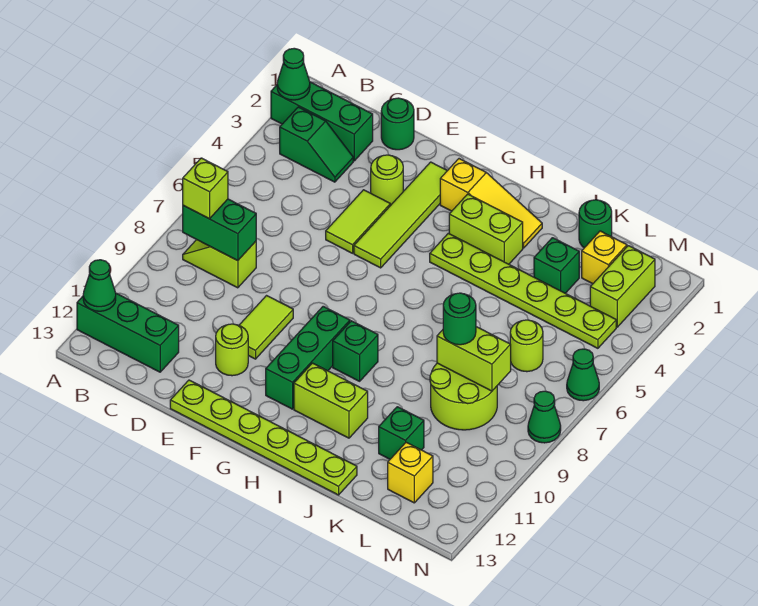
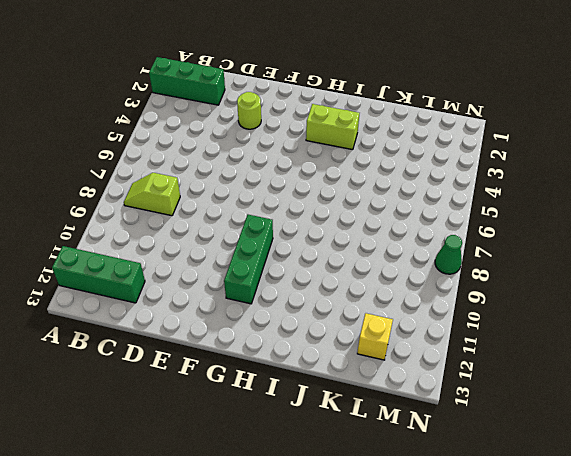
none -> green slope B3:C3 level 1 top B
none -> green round brick D1 level 1
none -> lime tile E4:E5 level 1
none -> lime tile E9:E10 level 1

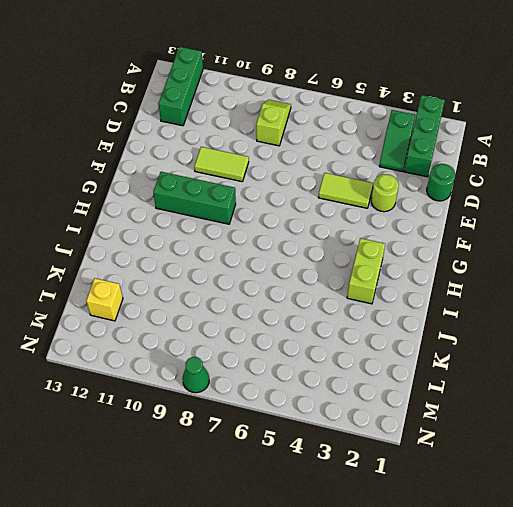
none -> lime round brick E11 level 1
none -> lime plate E13:J13 level 1
none -> lime tile F2:F5 level 1
none -> yellow slope G2:I2 level 1 top G

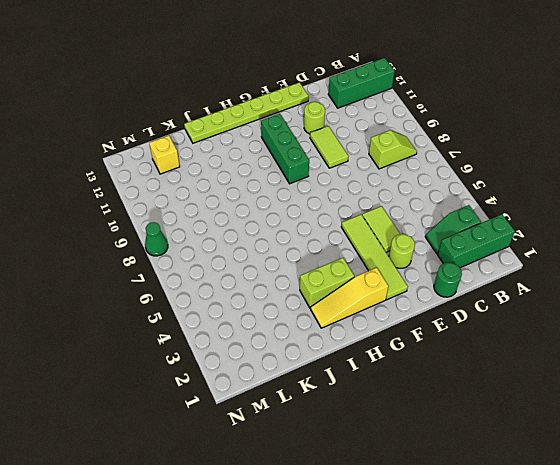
none -> lime plate H4:M4 level 1
none -> green brick H9 level 1
none -> lime brick H11:I11 level 1
none -> green round brick K1 level 1

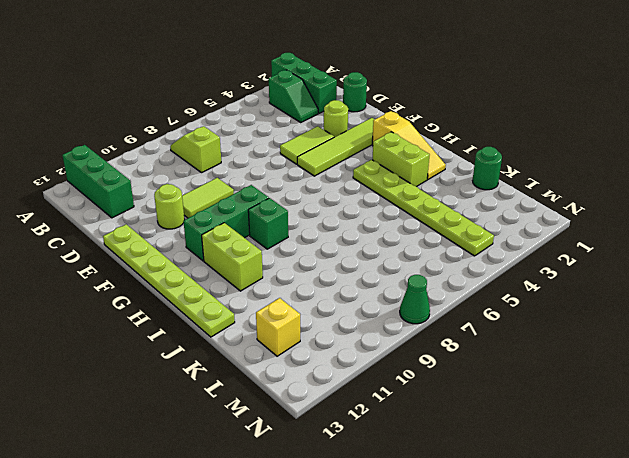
none -> green brick K3 level 1
none -> lime round brick K8:L9 level 1
none -> green brick K11 level 1
none -> yellow brick L2 level 1

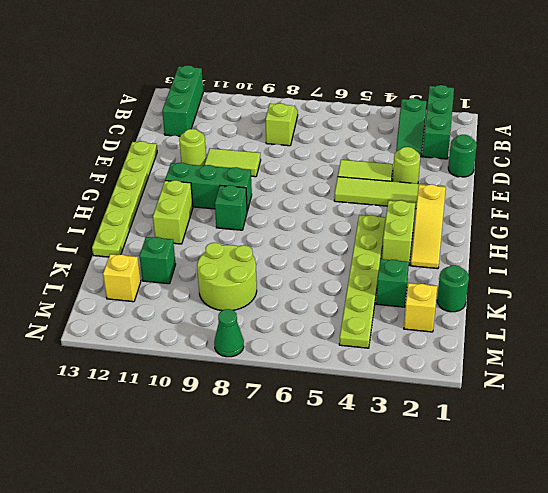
none -> lime round brick L6 level 1
none -> lime brick M2:M3 level 1
none -> green cone N6 level 1
none -> green cone A2 level 2

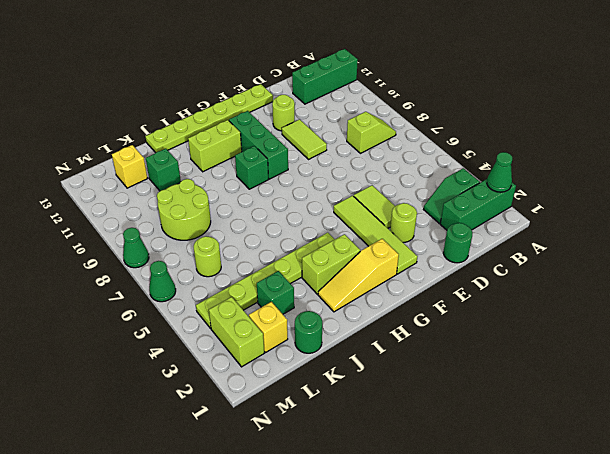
none -> green cone A12 level 2
none -> green brick B8:C8 level 2
none -> lime brick K8:L8 level 2
none -> lime brick B8 level 3

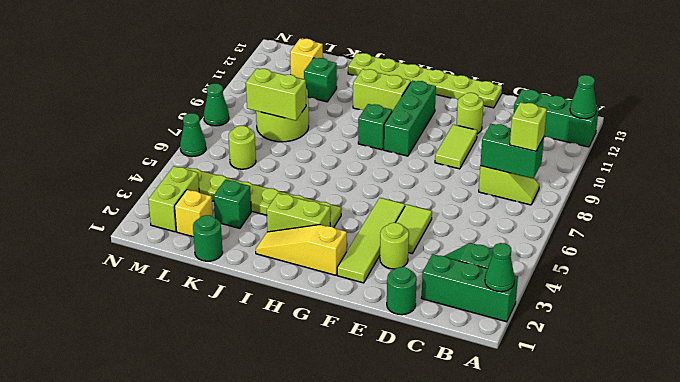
none -> green round brick K8 level 3

